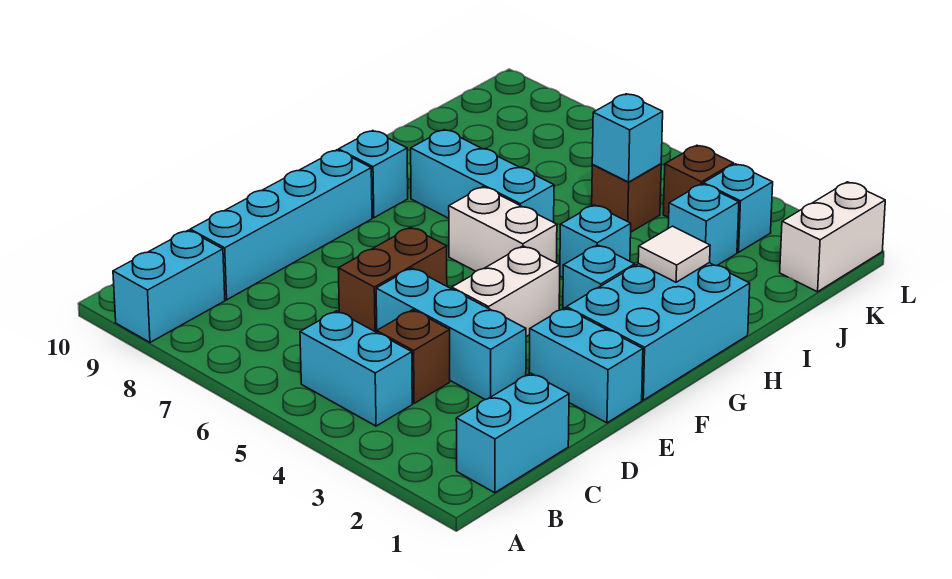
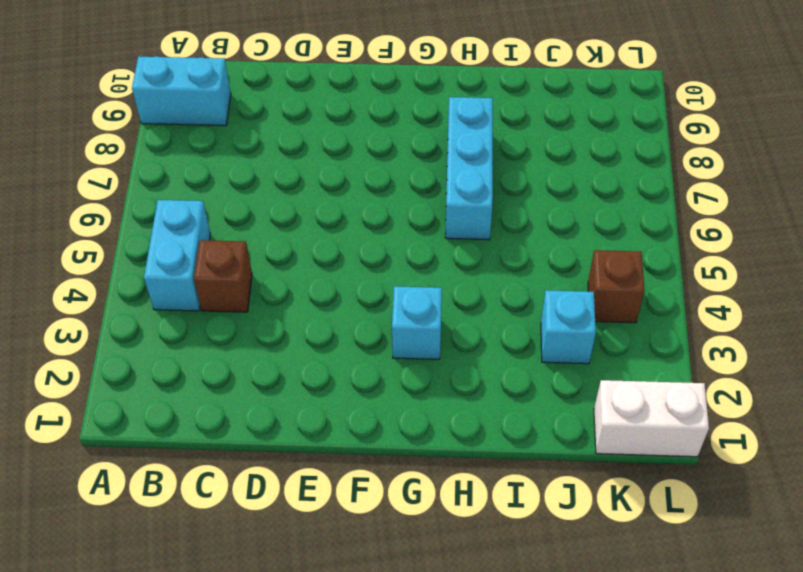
none -> cyan brick B1:C1 level 1
none -> cyan brick C9:F9 level 1
none -> cyan brick D3:D5 level 1

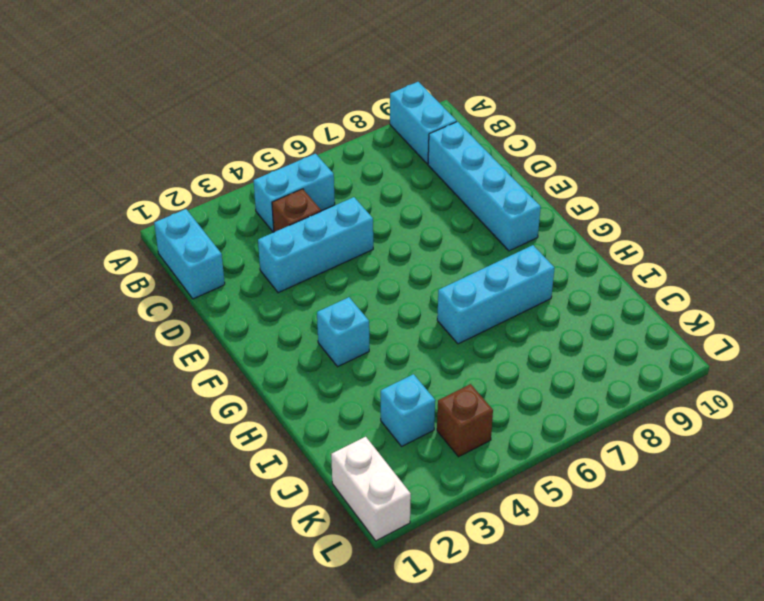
none -> brown brick D6:E6 level 1
none -> cyan brick E1:E2 level 1
none -> white brick E4:F4 level 1

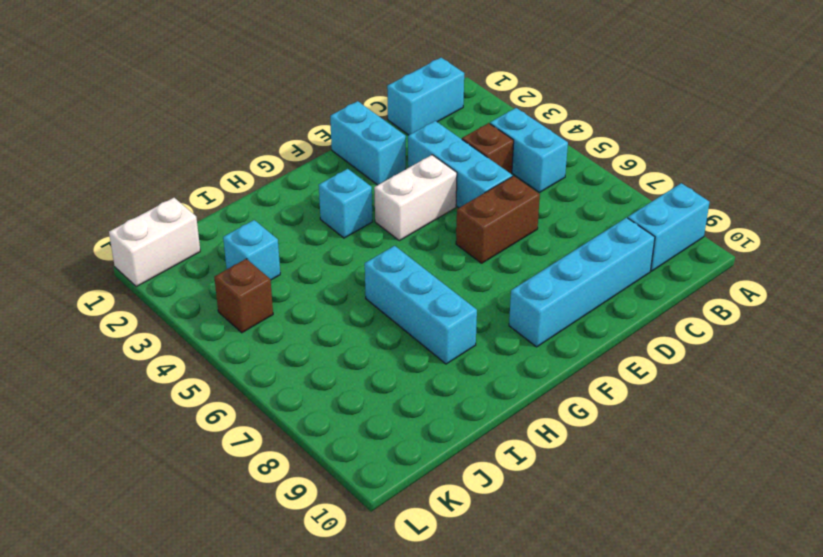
none -> cyan brick F1:H2 level 1
none -> white brick G5:G6 level 1
none -> cyan brick G9 level 1

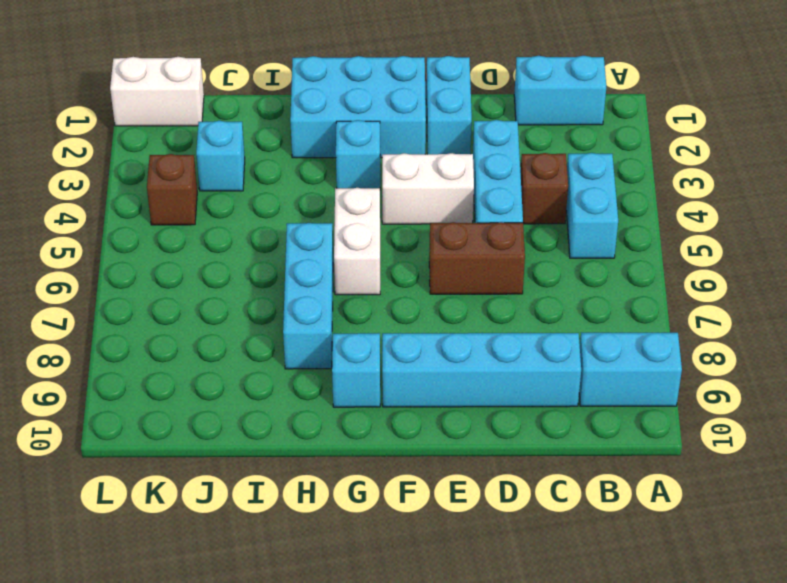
none -> cyan brick H4 level 1
none -> brown brick J5 level 1
none -> cyan brick K3 level 1

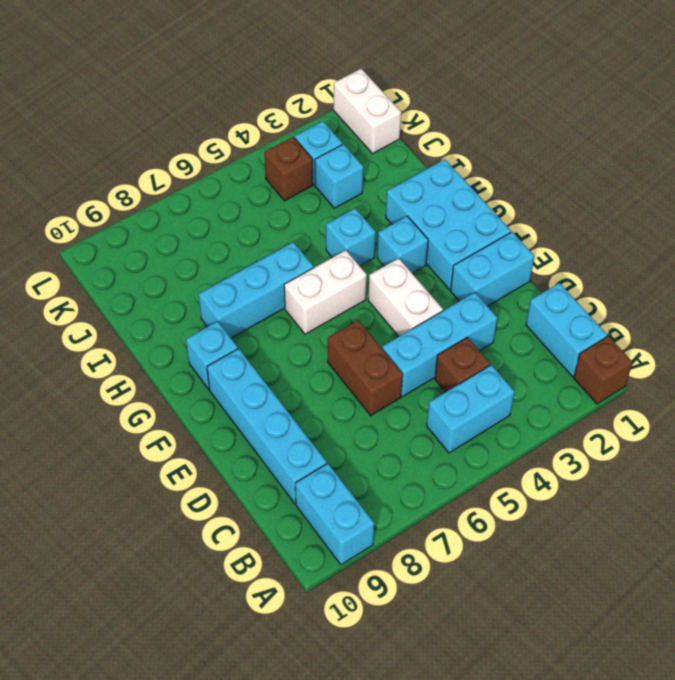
brown brick A1 level 1 -> brown brick J5 level 1
none -> white tile H2 level 2
none -> cyan brick J5 level 2

